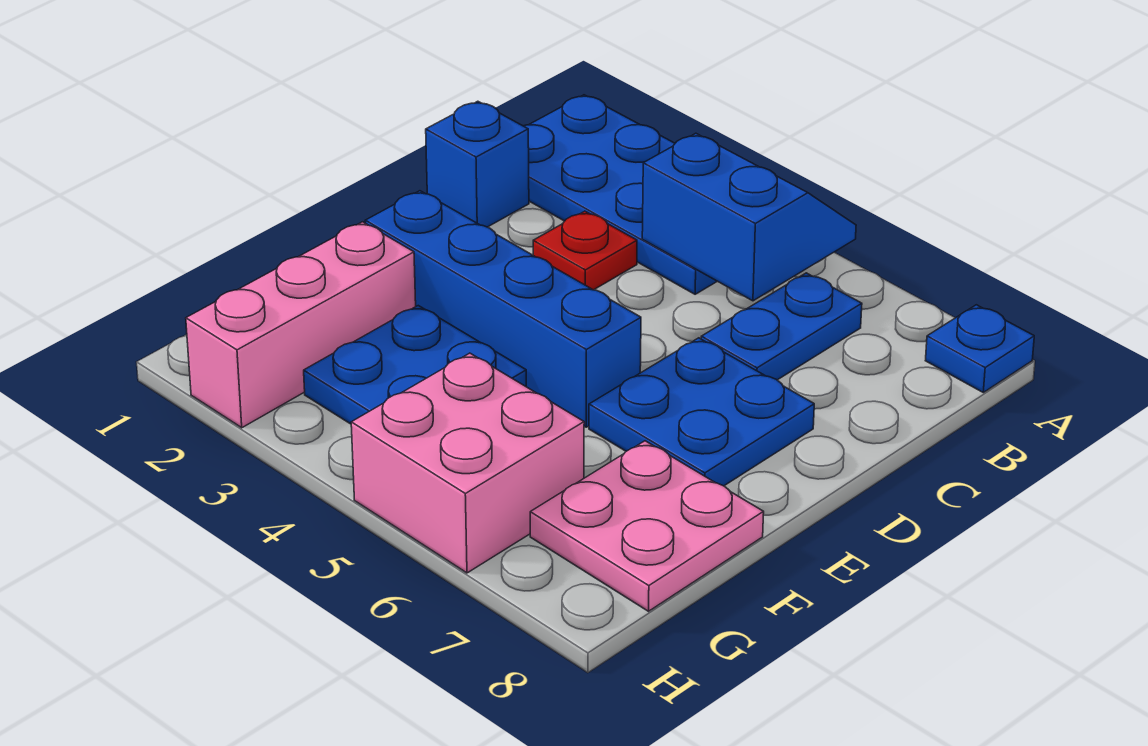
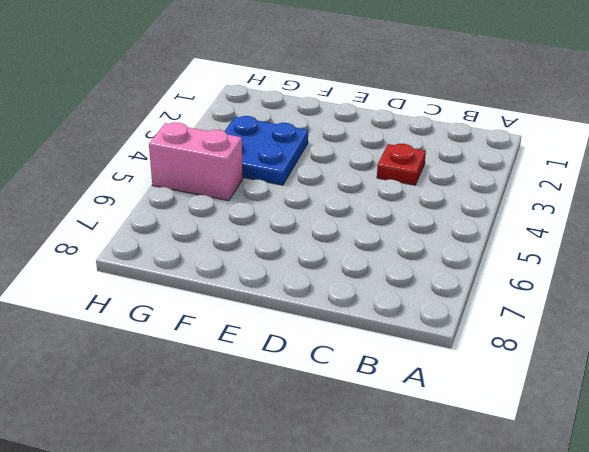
pink brick G5:H5 level 1 -> pink brick G5:H6 level 1
none -> blue plate A1:B4 level 1
none -> blue plate A8 level 1
none -> blue plate B6:C6 level 1

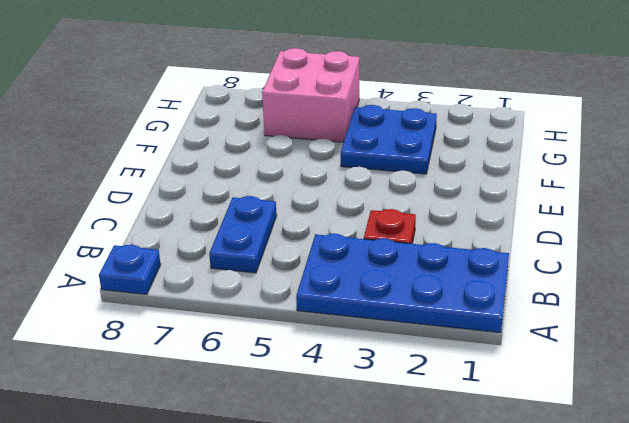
none -> blue brick C1 level 1
none -> blue plate D6:E7 level 1
none -> blue brick E2:E5 level 1

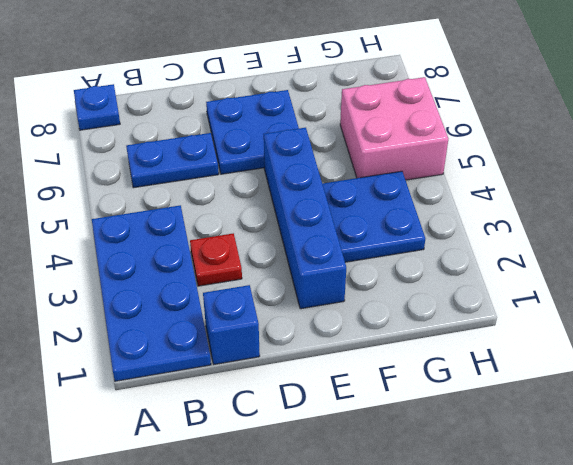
none -> pink brick F2:H2 level 1
none -> pink plate F7:G8 level 1
none -> blue slope A4:B5 level 2 top B

